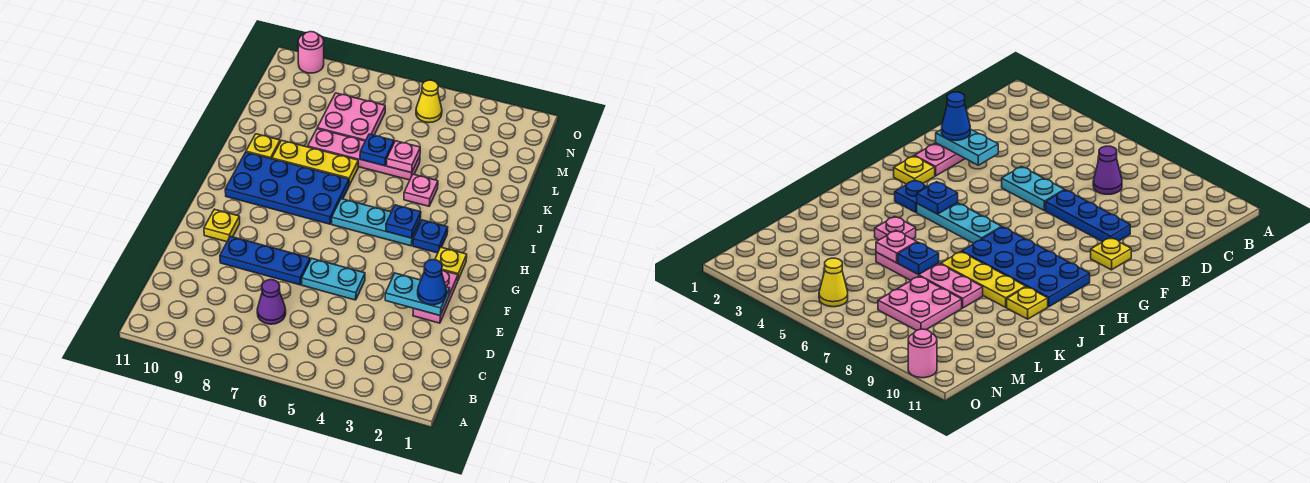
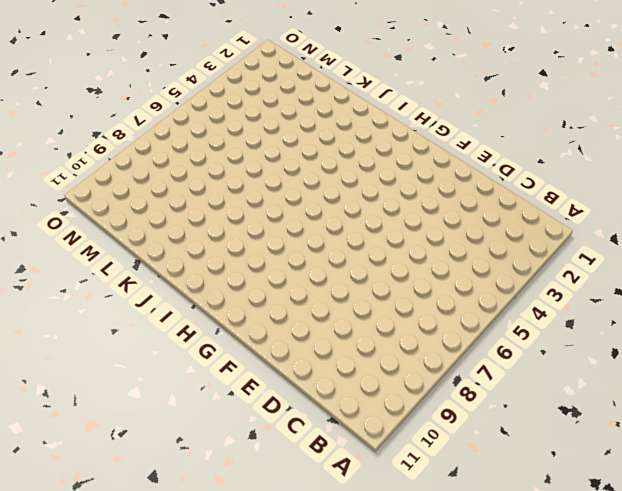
none -> purple cone C7 level 1
none -> pink plate E2:F2 level 1
none -> cyan plate E5:E6 level 1

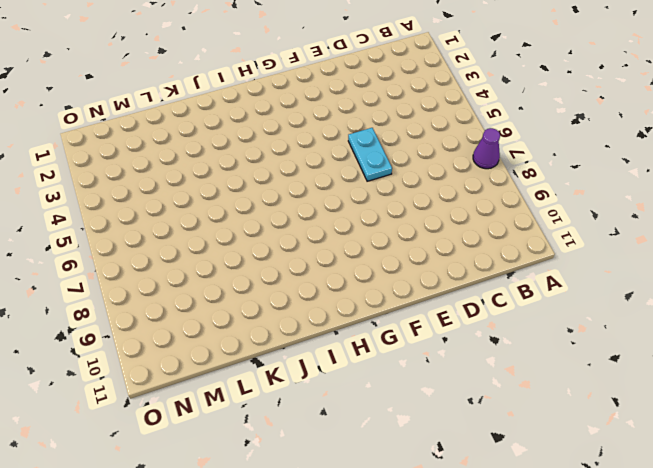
purple cone A7 level 1 -> purple cone C7 level 1
none -> pink plate E2:F2 level 1
none -> blue plate E7:E9 level 1
none -> yellow plate F10 level 1

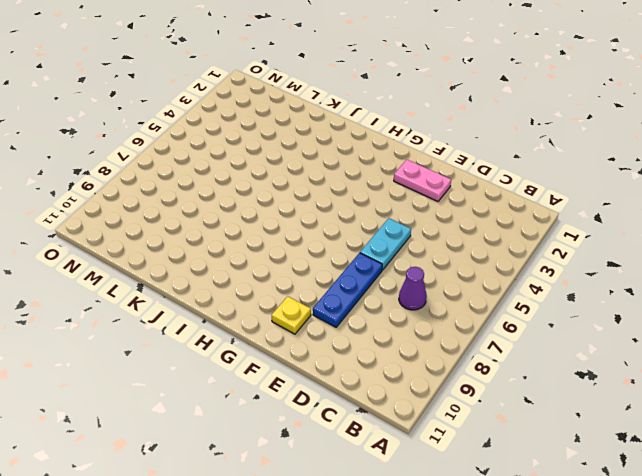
none -> yellow plate G2 level 1
none -> blue plate H3 level 1
none -> cyan plate H4:H6 level 1

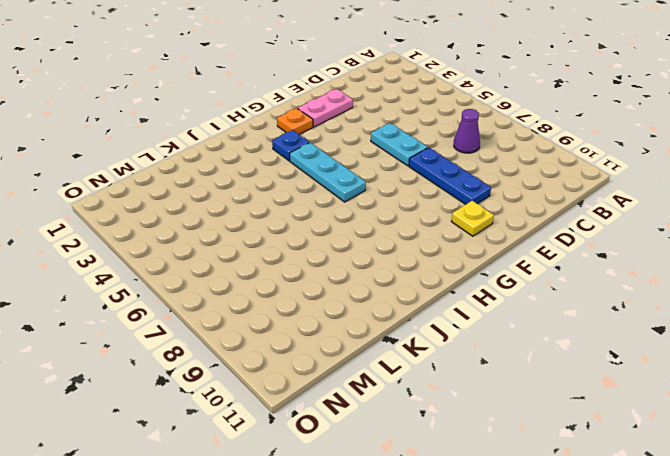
orange plate G2 level 1 -> yellow plate G2 level 1
none -> blue plate H7:I10 level 1
none -> pink plate J4 level 1
none -> yellow plate J7:J9 level 1

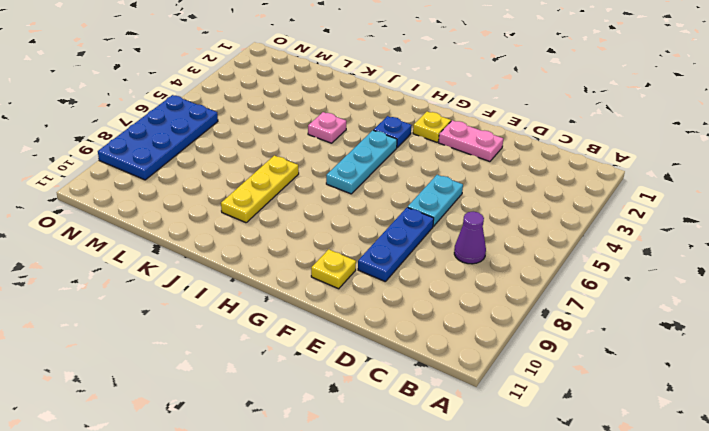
blue plate N6:O9 level 1 -> blue plate H7:I10 level 1
none -> yellow plate J10 level 1
none -> pink plate K5:K8 level 1
none -> pink plate L7:M8 level 1

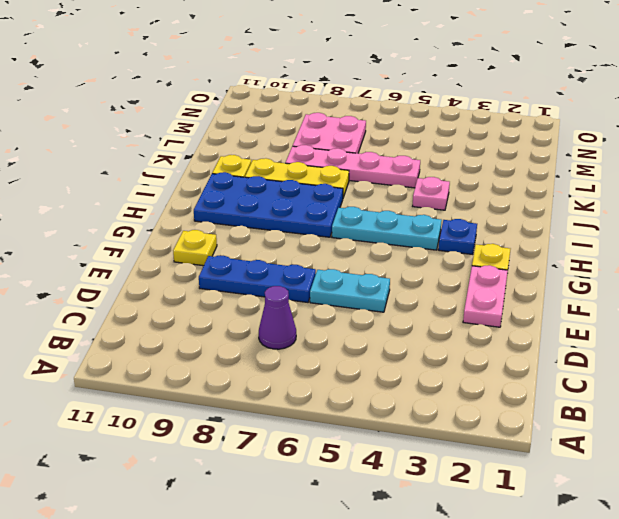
none -> yellow cone N5 level 1
none -> pink round brick O10 level 1
none -> cyan plate E2:E3 level 2

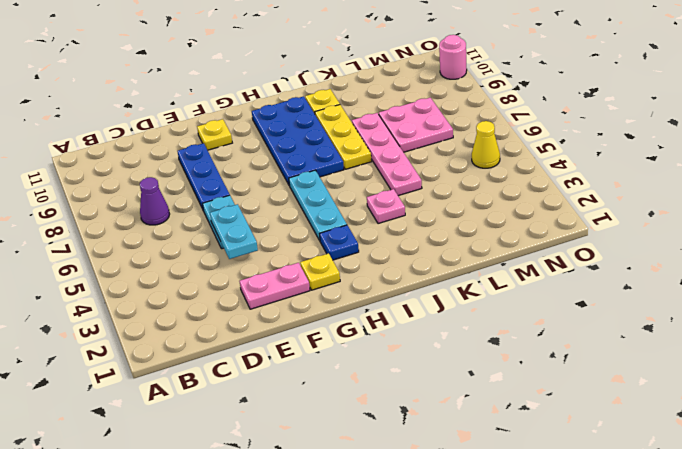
cyan plate E4:E5 level 2 -> cyan plate E2:E3 level 2
none -> blue plate H4 level 2
none -> pink plate K5 level 2
none -> blue plate K6 level 2

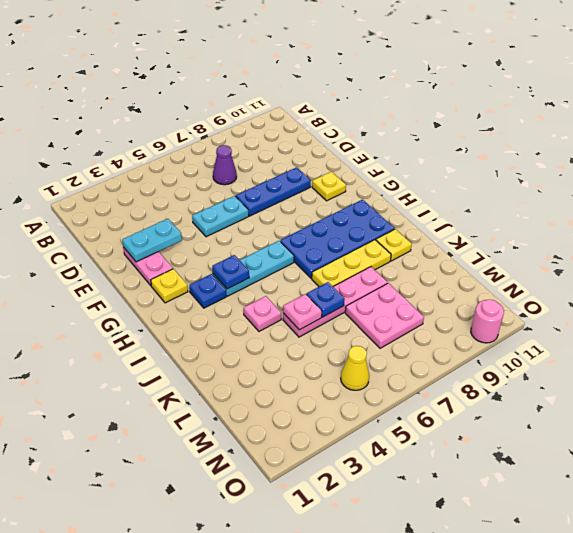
none -> blue cone E2 level 3

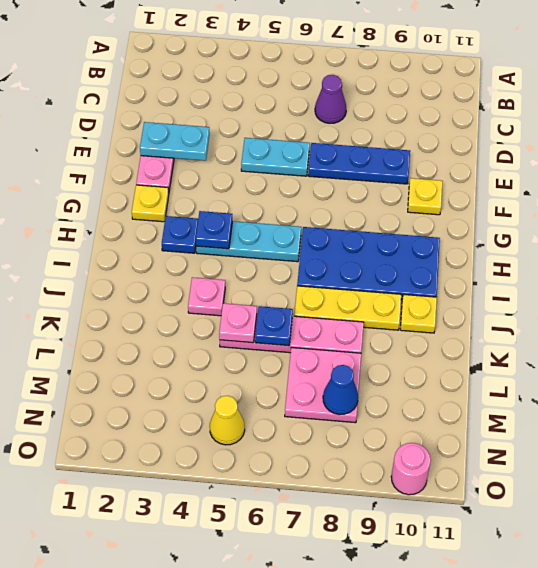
blue cone M8 level 2 -> blue cone E2 level 3

